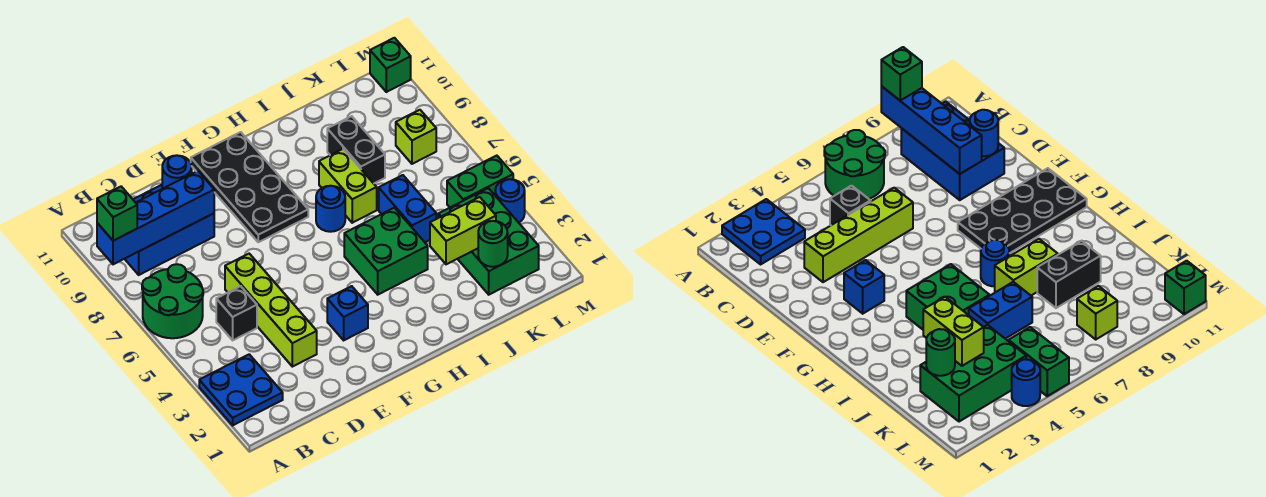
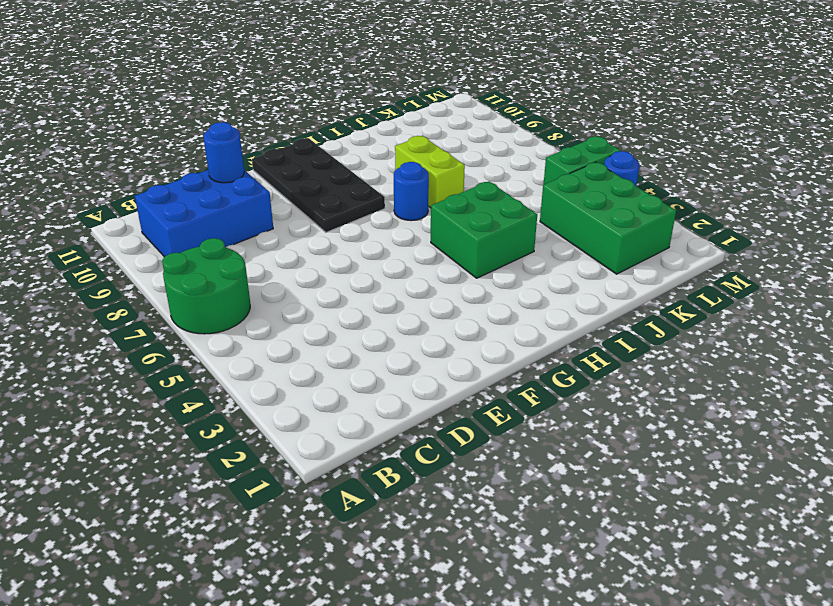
none -> blue plate A2:B3 level 1
none -> black brick C5 level 1
none -> lime brick D3:D6 level 1

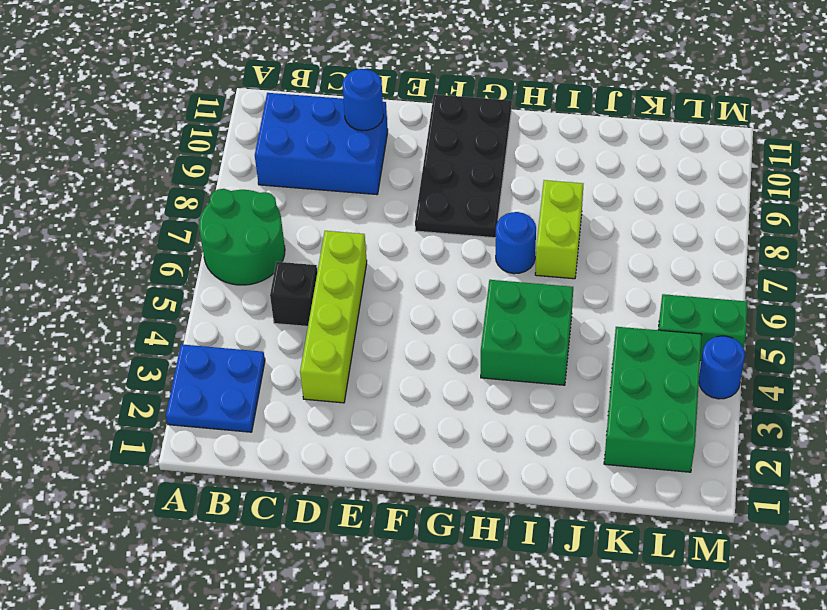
none -> blue brick F3 level 1
none -> blue brick J5:J6 level 1
none -> black brick J8:J9 level 1

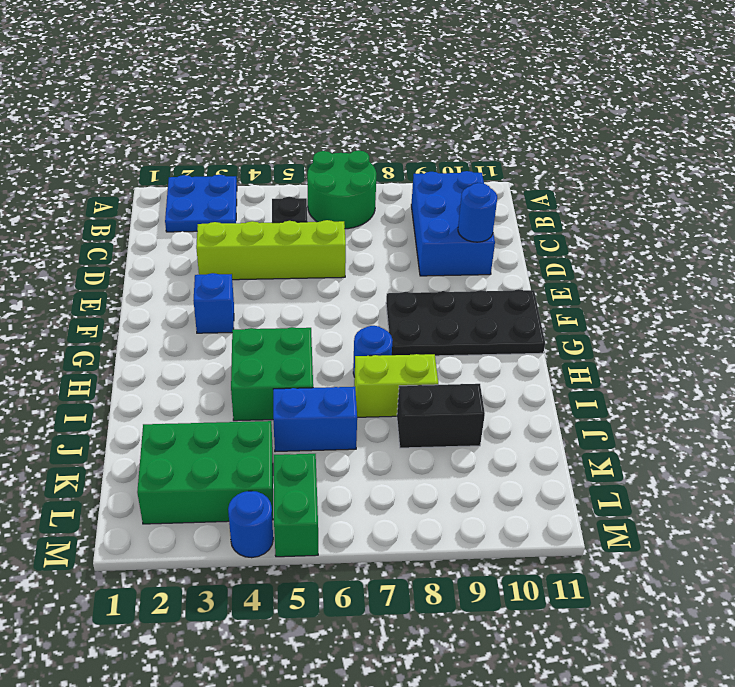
none -> lime brick L8 level 1
none -> green brick M11 level 1
none -> blue brick A9:D9 level 2

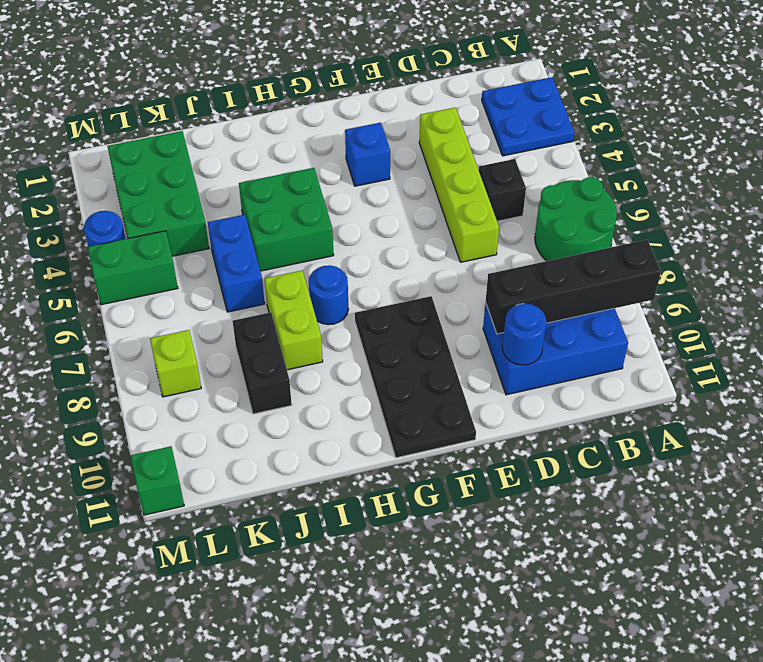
black brick A9:D9 level 2 -> blue brick A9:D9 level 2
none -> lime brick J3:K3 level 2
none -> green round brick K2 level 2
none -> green brick A9 level 3

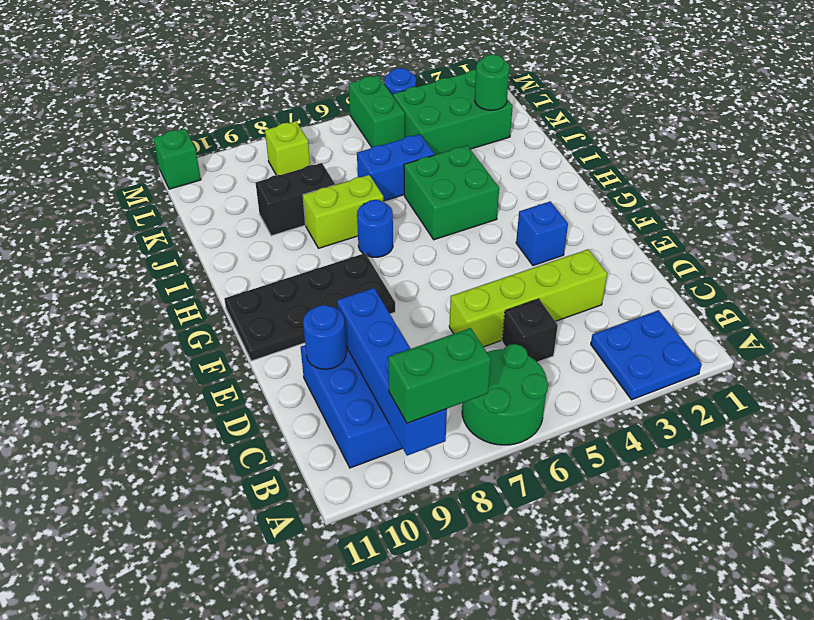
green brick A8:A9 level 3 -> green brick A9 level 3
none -> lime brick J3:K3 level 2

